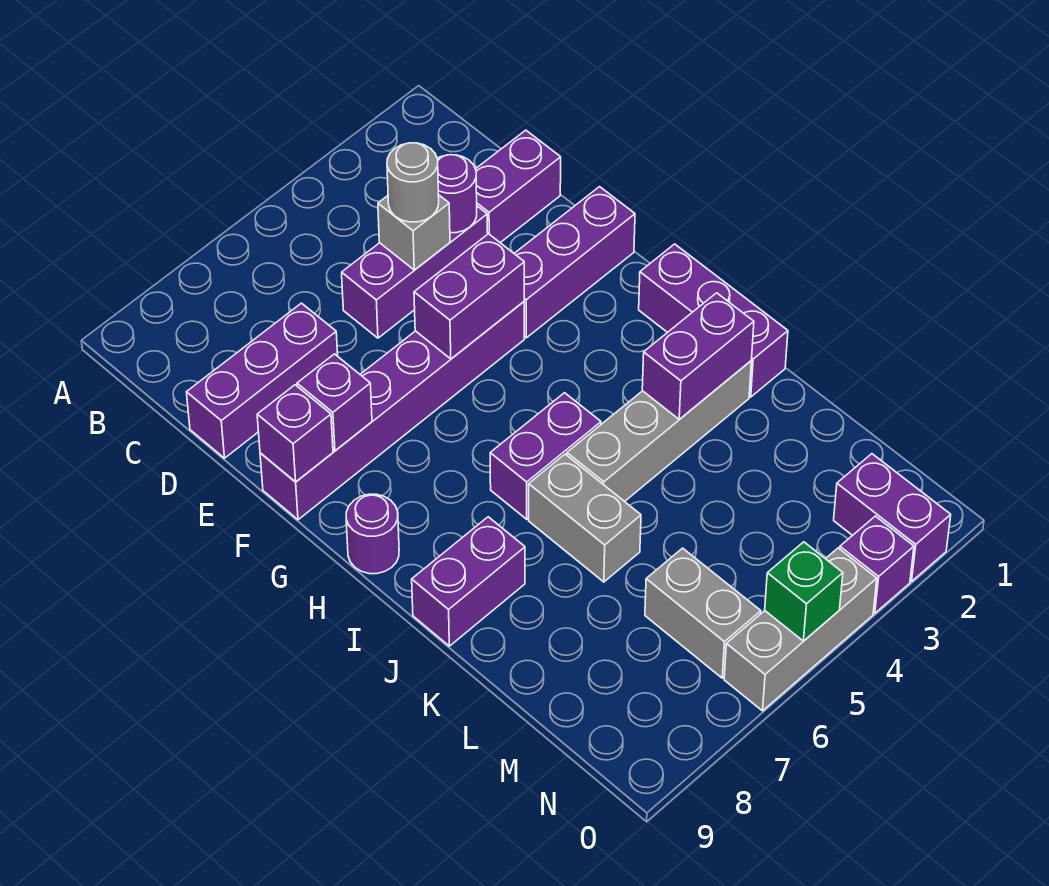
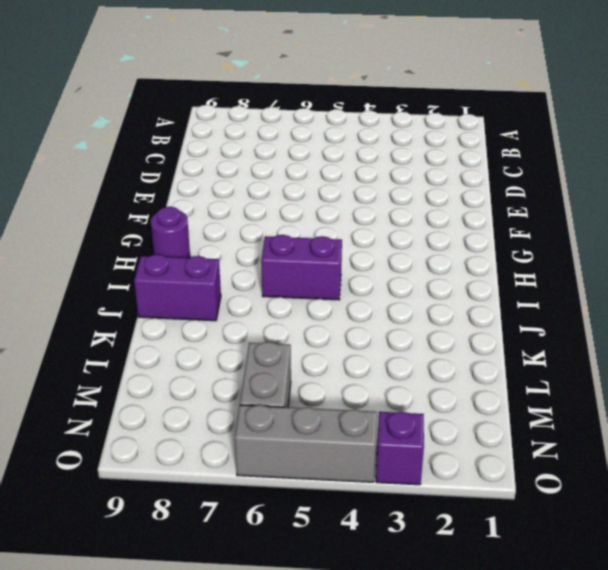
none -> purple brick D1:D2 level 1
none -> purple brick D3:D5 level 1
none -> purple brick D7:D9 level 1

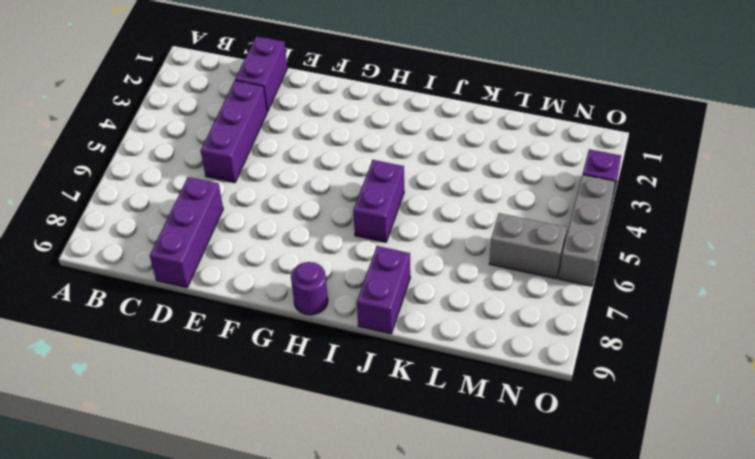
none -> purple brick F1:F3 level 1
none -> purple brick F4:F9 level 1
none -> purple brick H1:J1 level 1

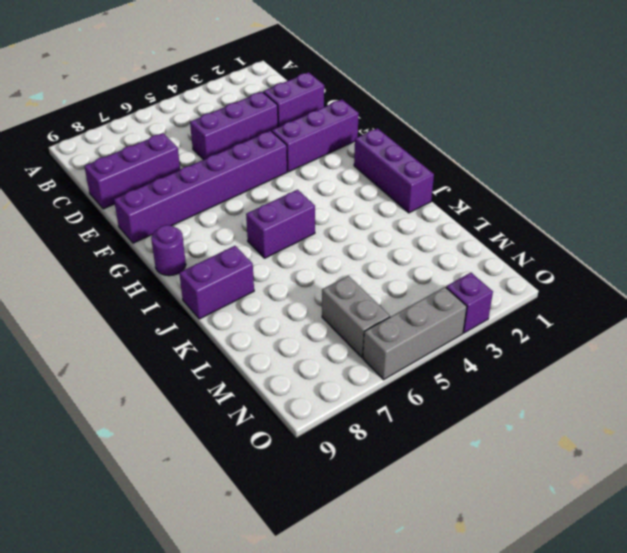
none -> grey brick J2:J5 level 1
none -> grey brick J6:K6 level 1
none -> purple brick N2:O2 level 1

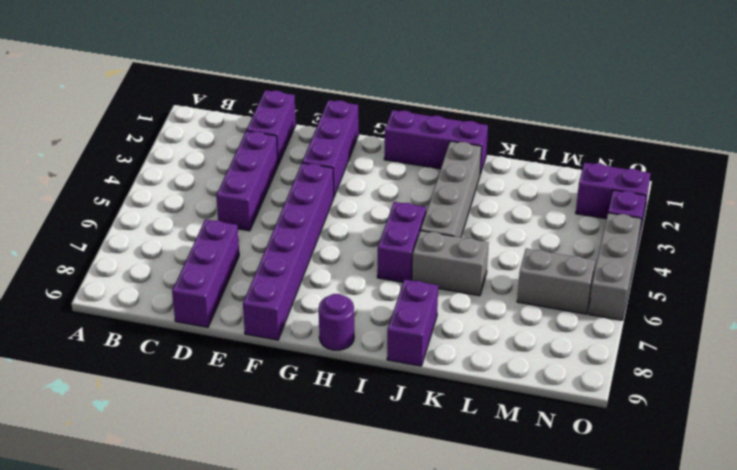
none -> purple round brick D3 level 2
none -> grey brick D4 level 2
none -> purple brick F4:F5 level 2

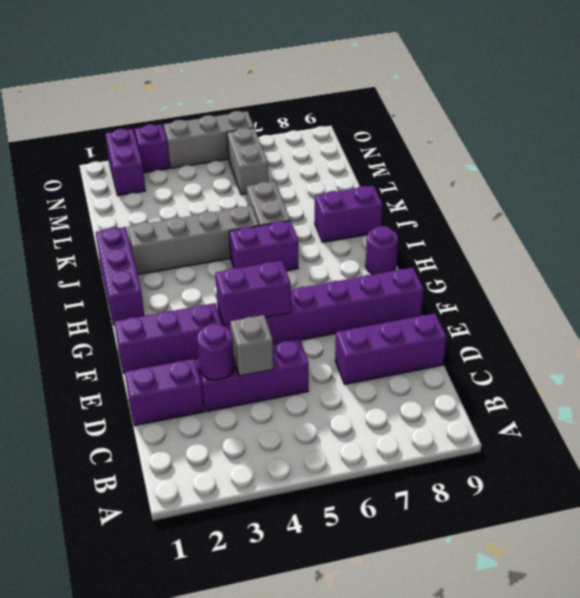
none -> purple brick F8 level 2
none -> purple brick F9 level 2
none -> purple brick J2:J3 level 2

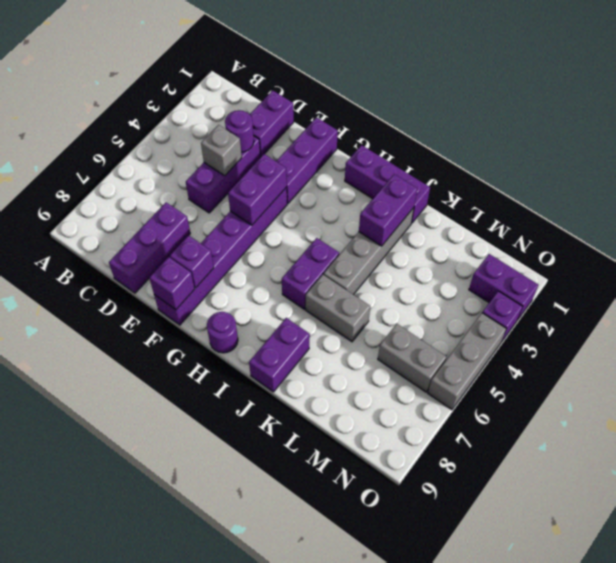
none -> green brick O5 level 2
none -> grey round brick D4 level 3

